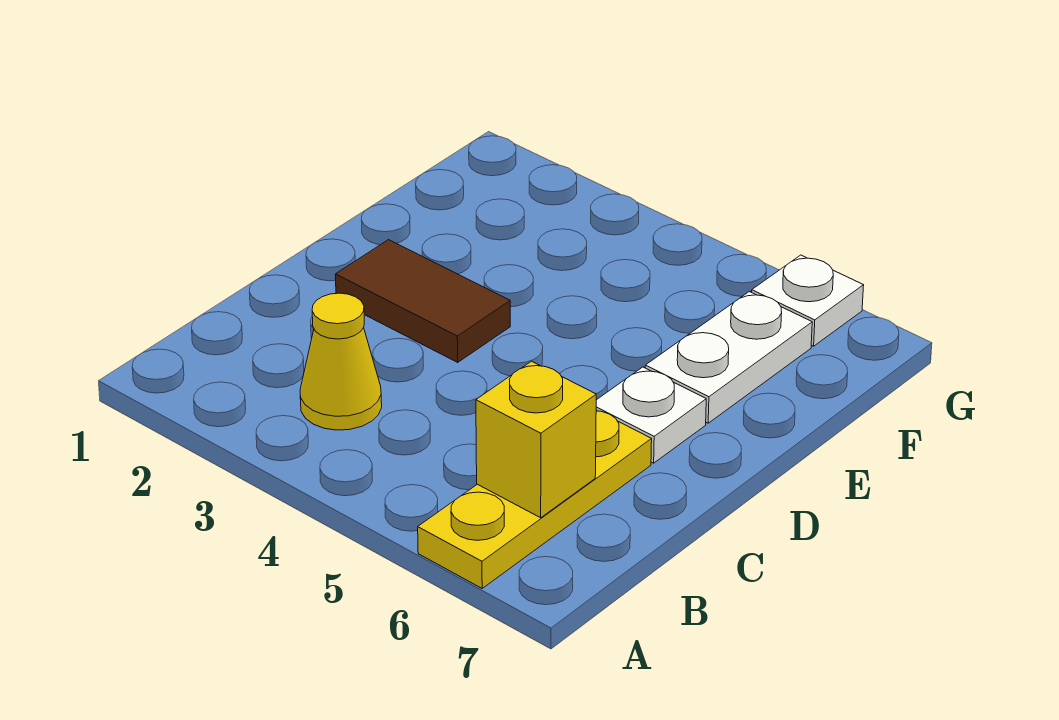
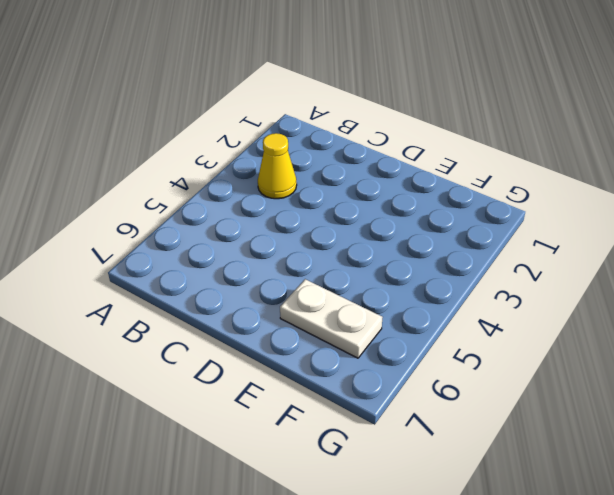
none -> yellow plate A6:C6 level 1
none -> brown tile D2:D3 level 1

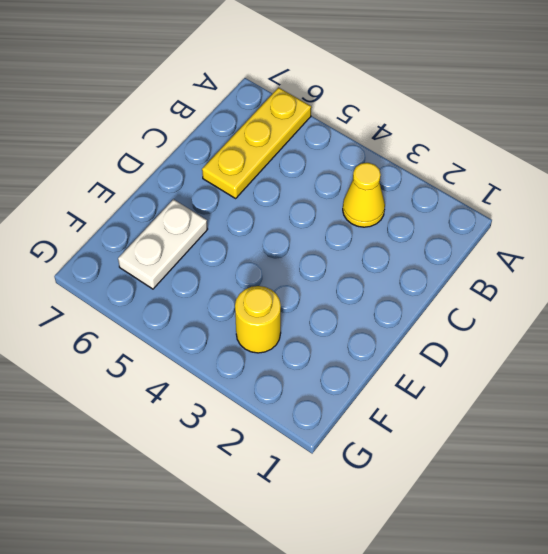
yellow round brick F3 level 1 -> none
none -> brown tile D2:D3 level 1
none -> white plate D6 level 1

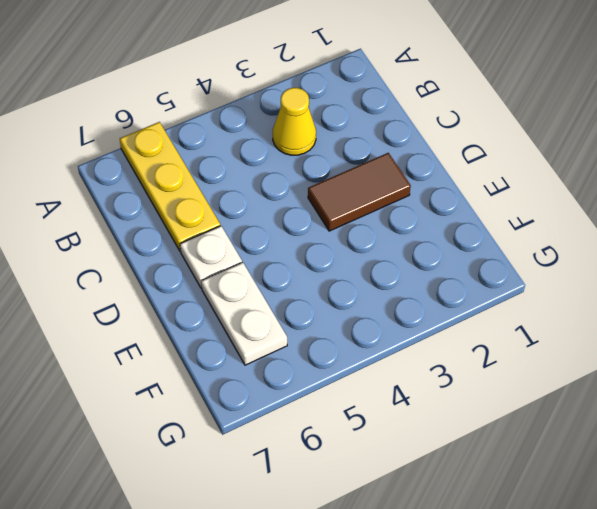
none -> white plate G6 level 1
none -> yellow brick B6 level 2

